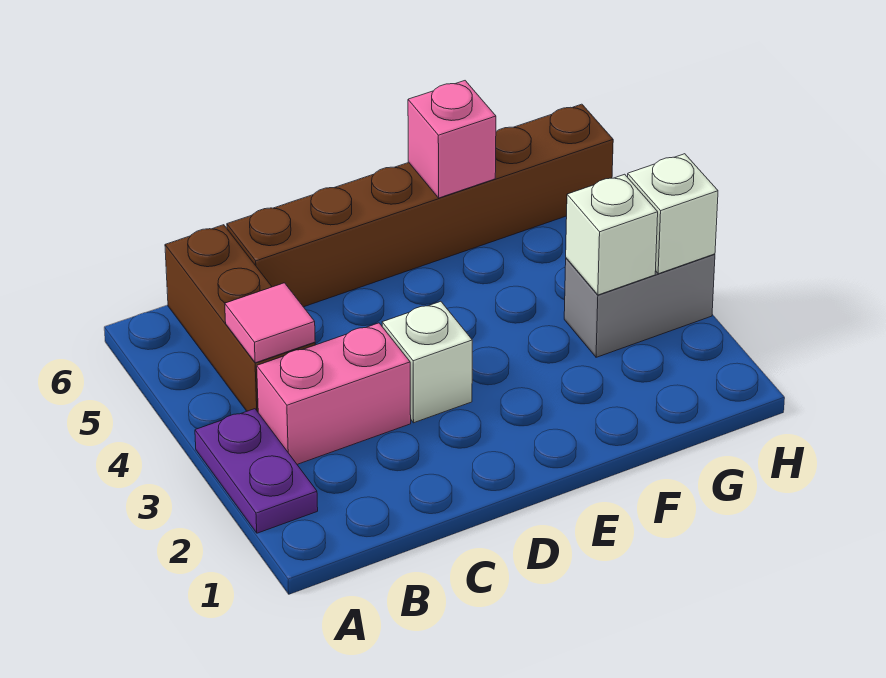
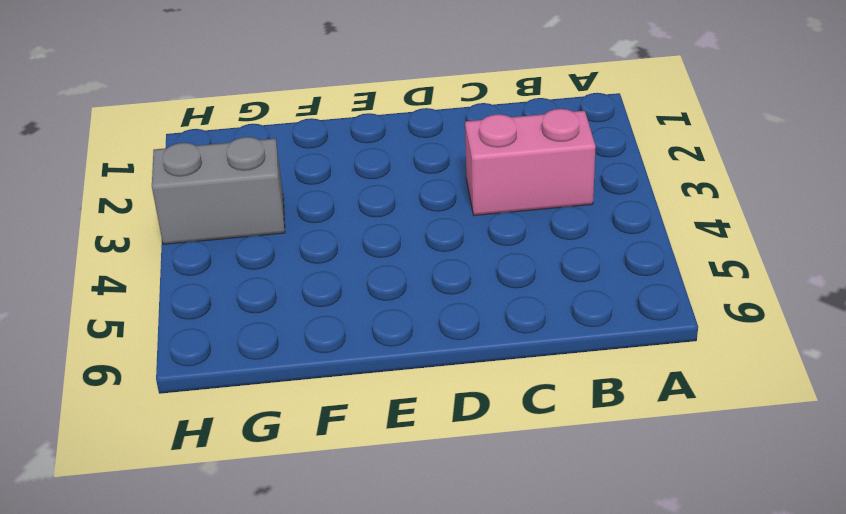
none -> purple plate A2:A3 level 1
none -> brown brick B4:B6 level 1

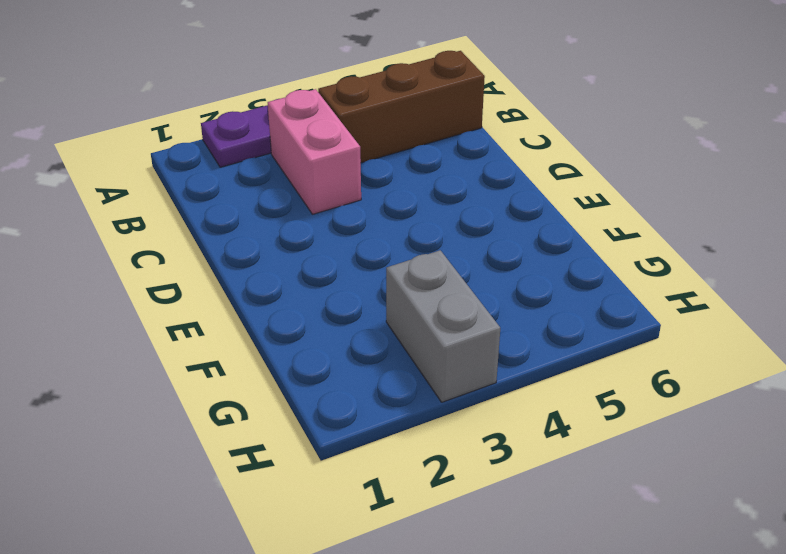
none -> brown brick C6:H6 level 1
none -> white brick D3 level 1

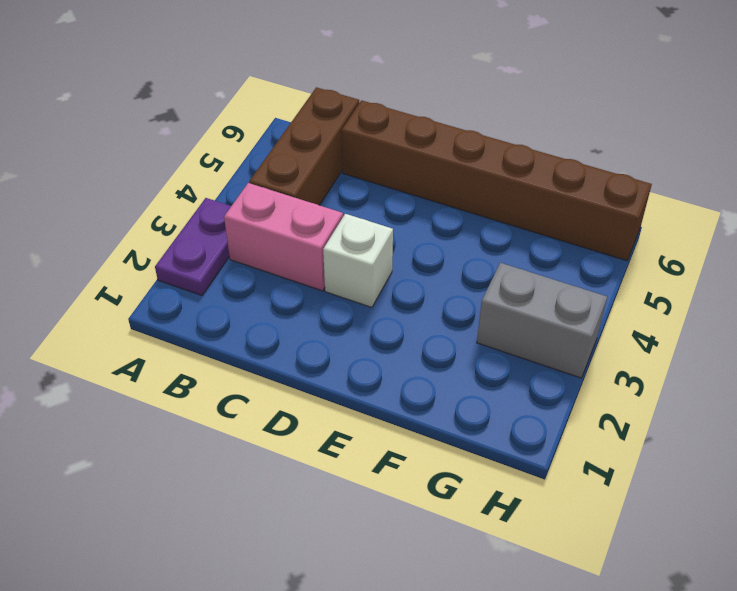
none -> pink tile B4 level 2
none -> pink brick F6 level 2

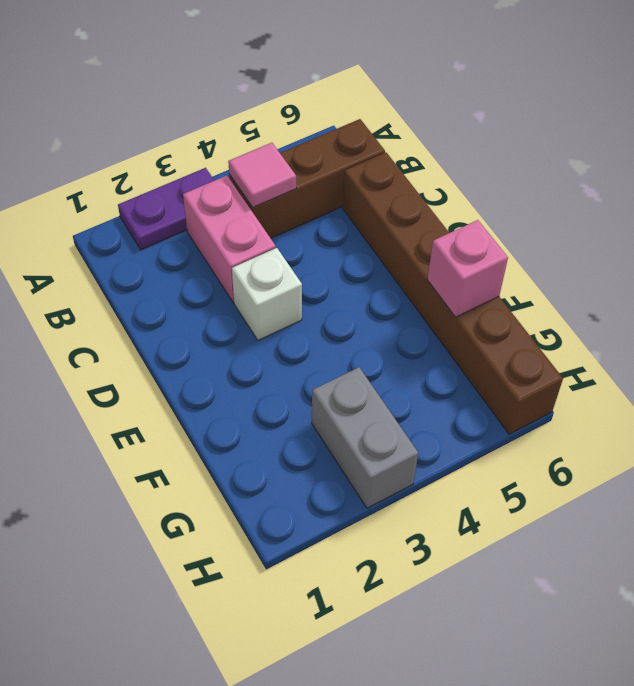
none -> white brick G3 level 2
none -> white brick H3 level 2

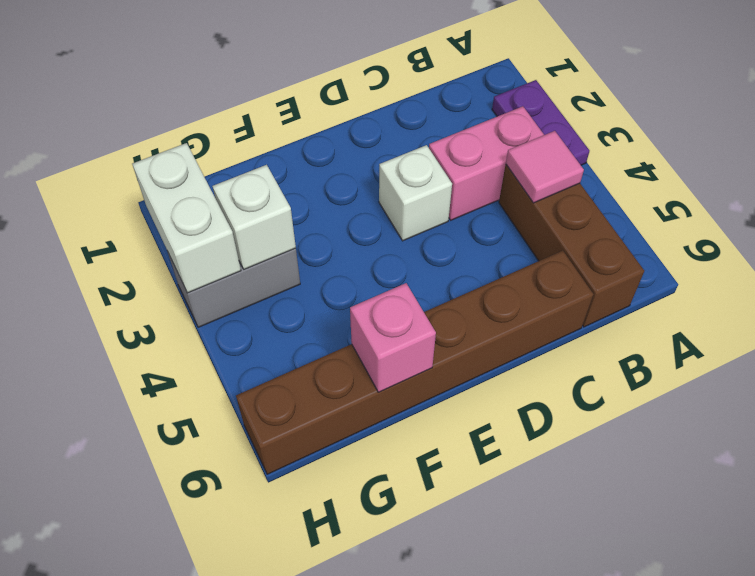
white brick H2:H3 level 2 -> white brick H3 level 2

